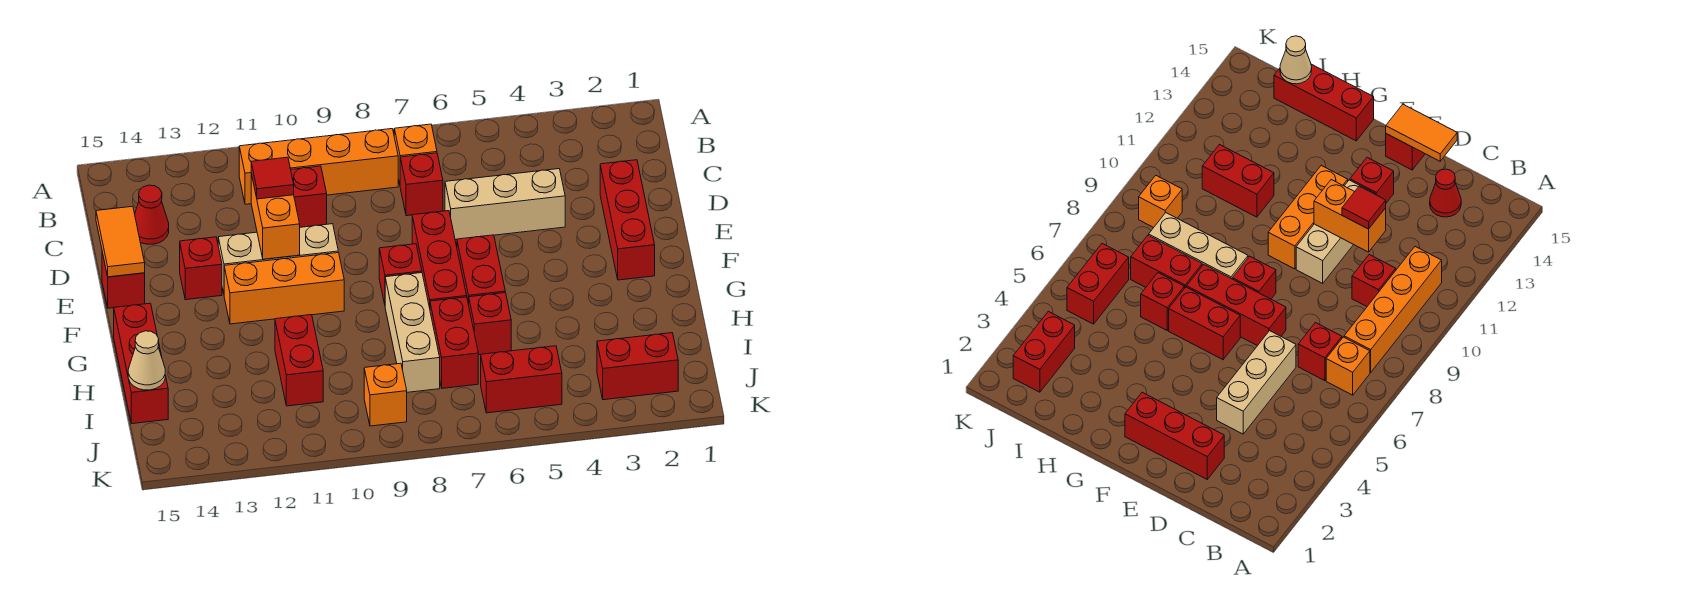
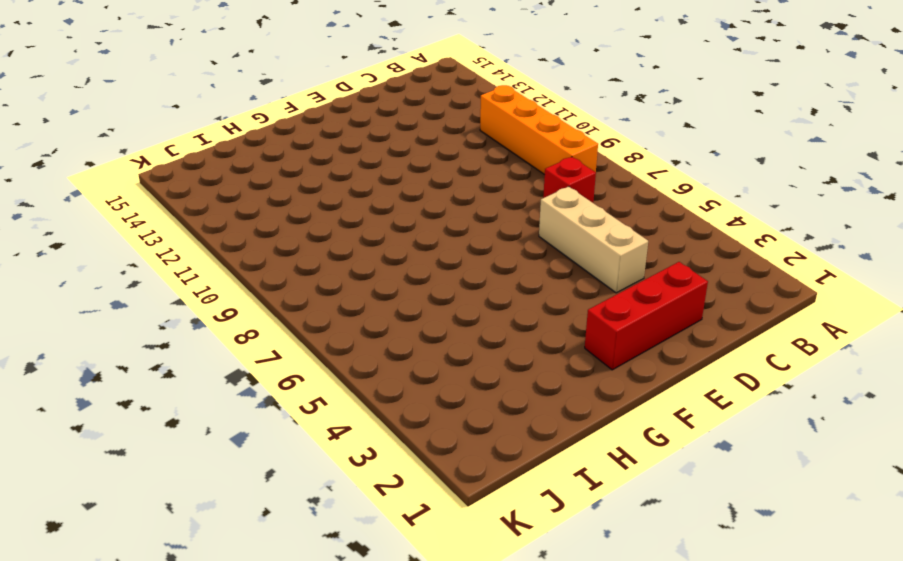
none -> orange brick B7 level 1
none -> red brick C10 level 1
none -> red cone C14 level 1

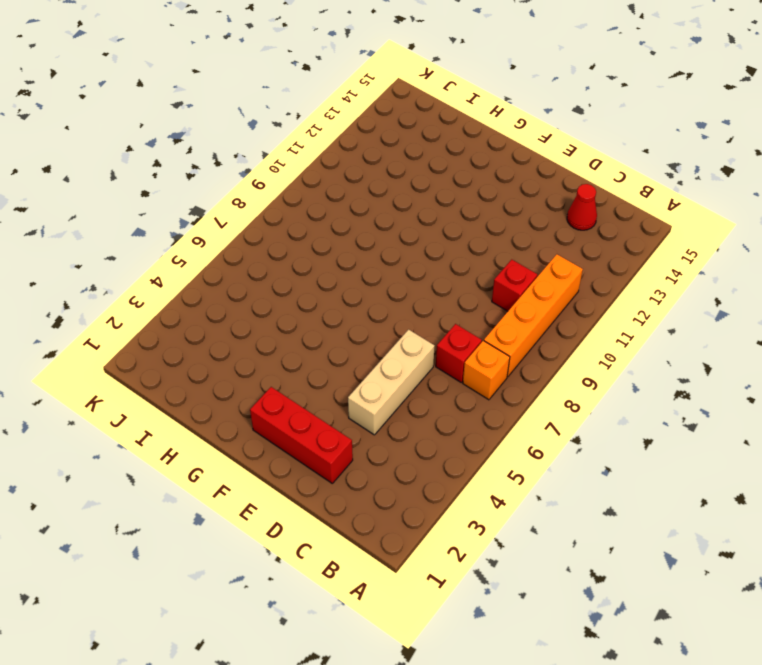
none -> red brick E7:G7 level 1
none -> tan brick E10:E12 level 1
none -> red brick E13 level 1

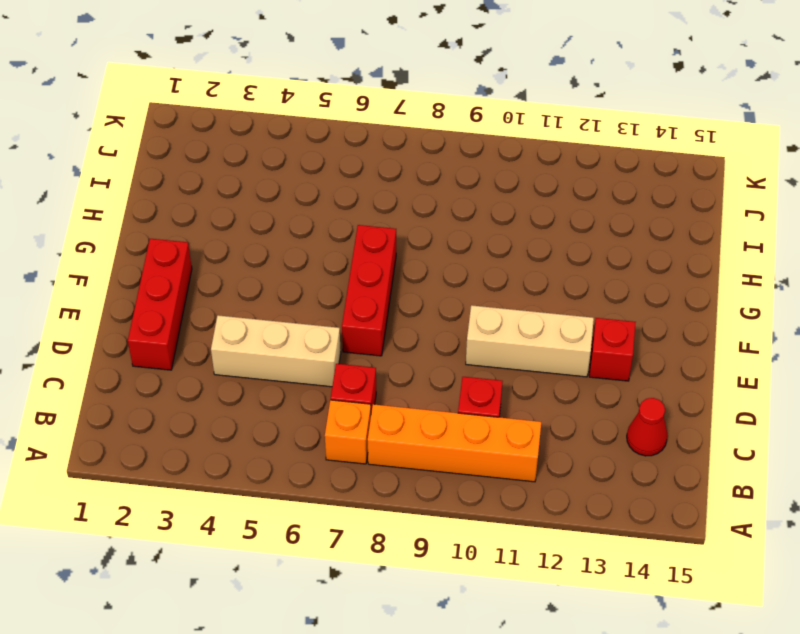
none -> red brick E15 level 1
none -> red brick F6:G6 level 1
none -> red brick F8 level 1

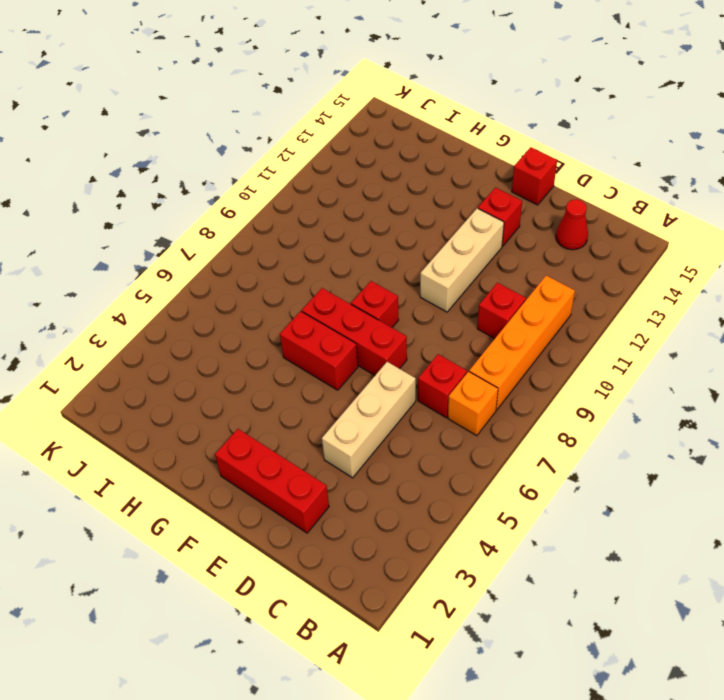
none -> orange brick F10:F12 level 1
none -> tan brick G8:I8 level 1
none -> red brick G15:I15 level 1

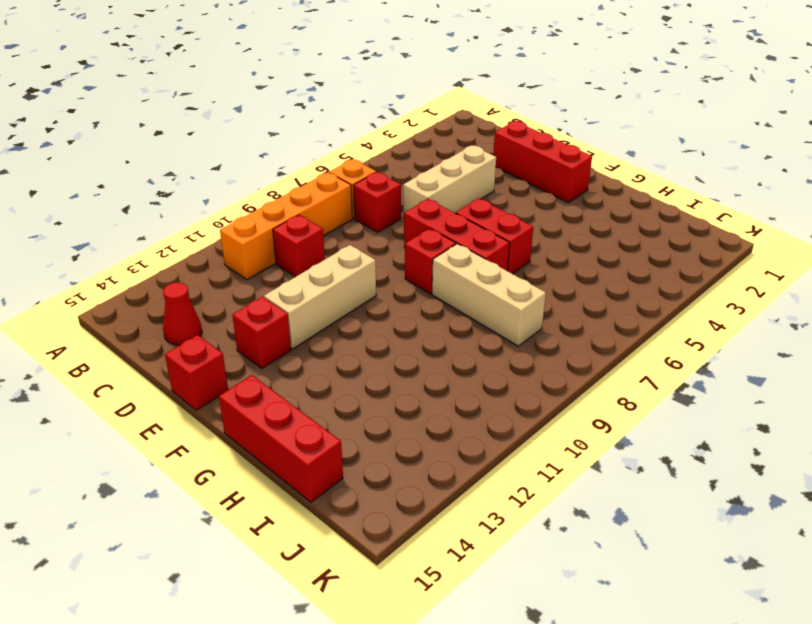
none -> orange brick F10:F12 level 1
none -> red brick H6 level 1
none -> red brick H7:I7 level 1

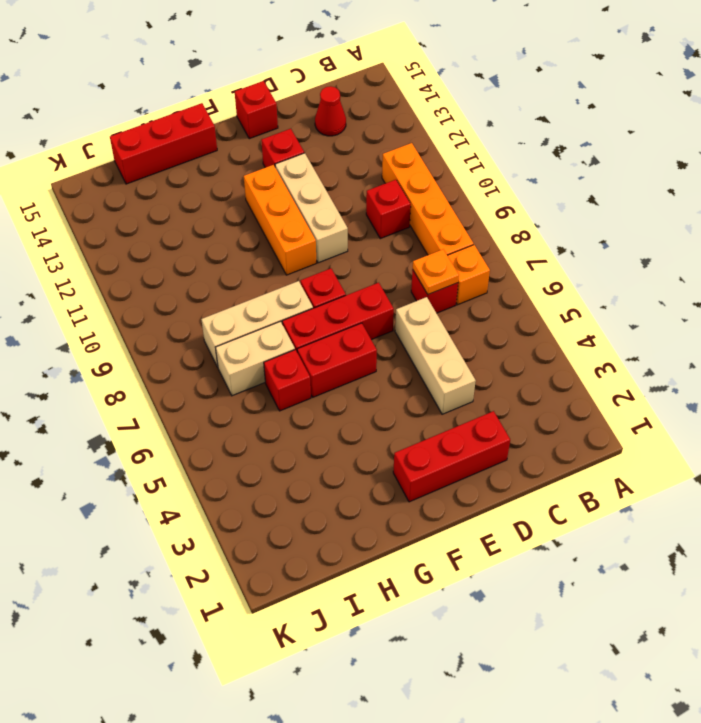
orange plate C7 level 2 -> none
tan brick H7:I7 level 1 -> red brick H7:I7 level 1
none -> red brick H11:I11 level 1
none -> red brick J2:J3 level 1
none -> red brick J5:J6 level 1

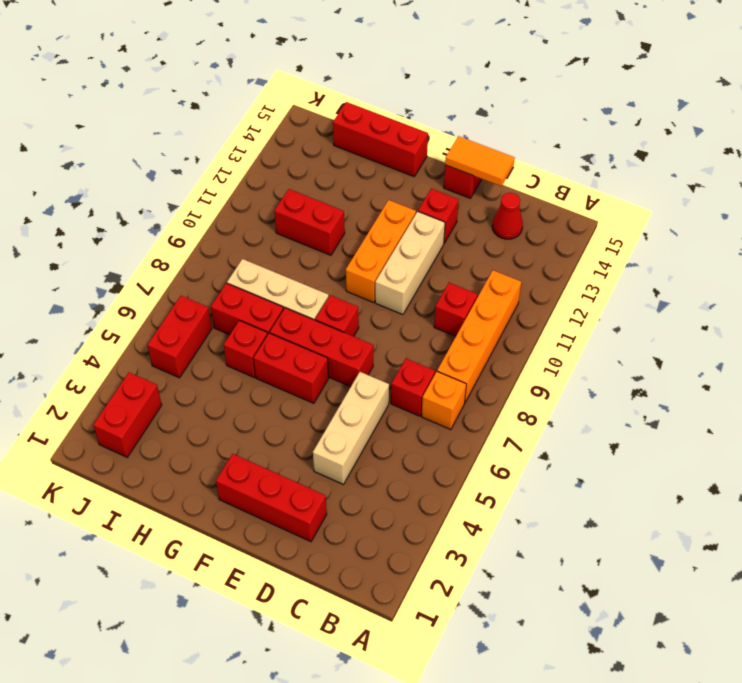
none -> orange brick J9 level 1
none -> orange brick D11:E11 level 2
none -> tan cone I15 level 2

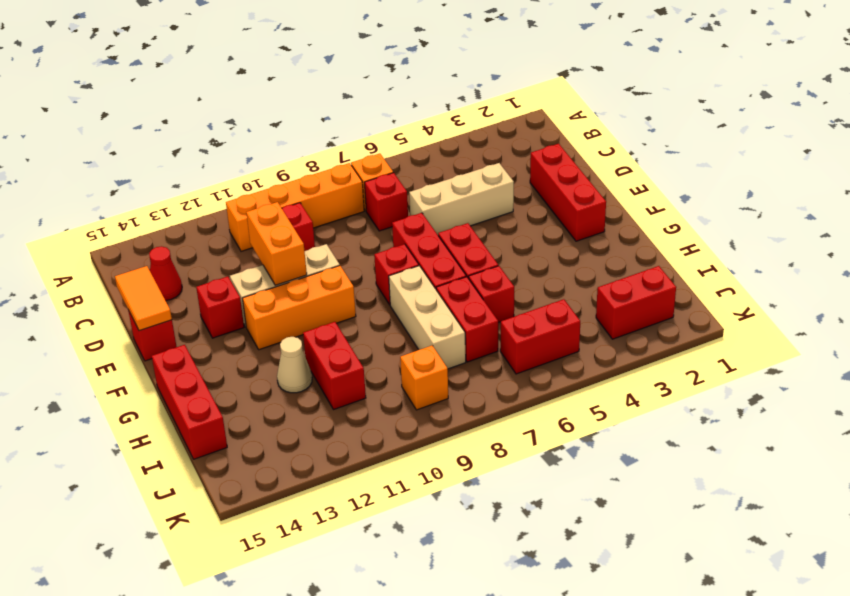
tan cone H12 level 1 -> tan cone I15 level 2
none -> red tile D11 level 3

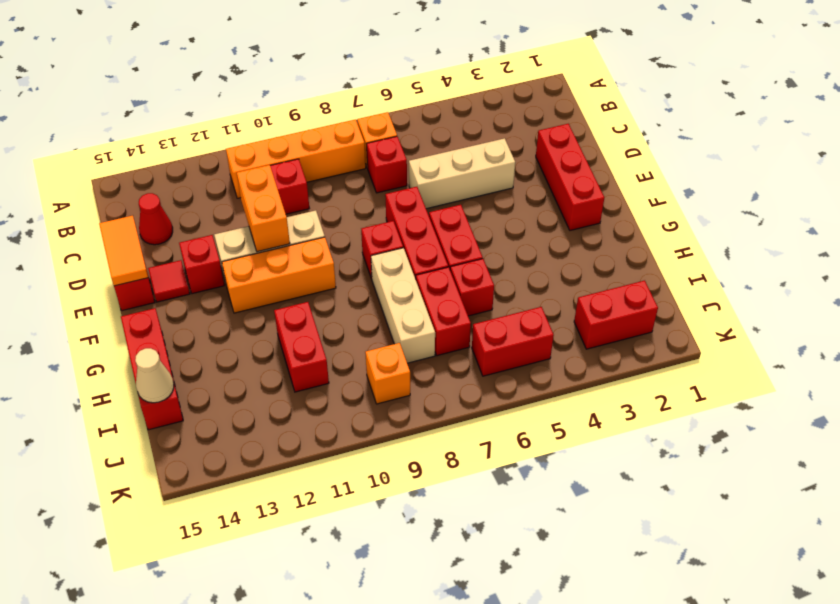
red tile E14 level 1 -> red tile D11 level 3

